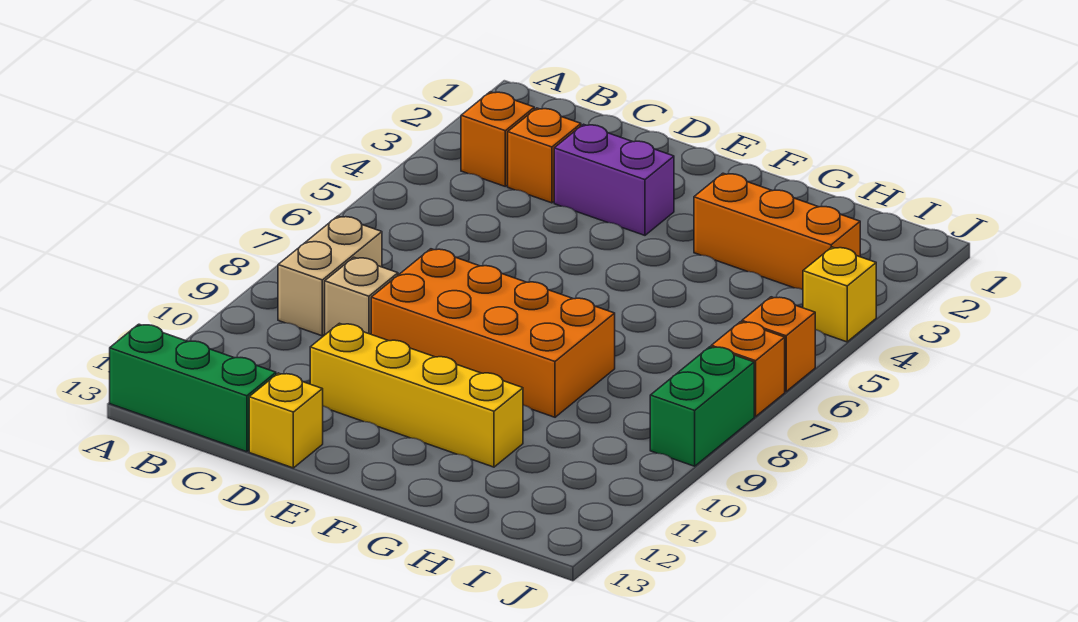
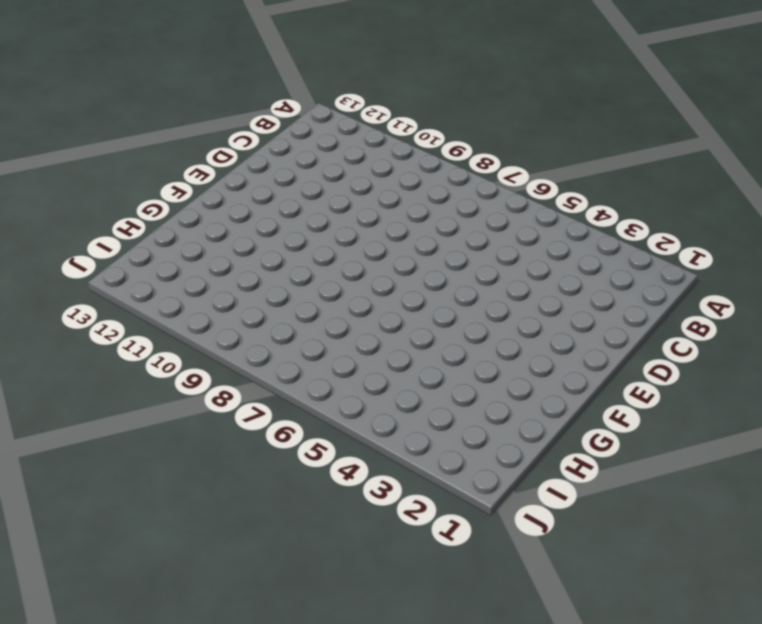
none -> green brick A13:C13 level 1
none -> orange brick B3 level 1
none -> tan brick B8:B9 level 1

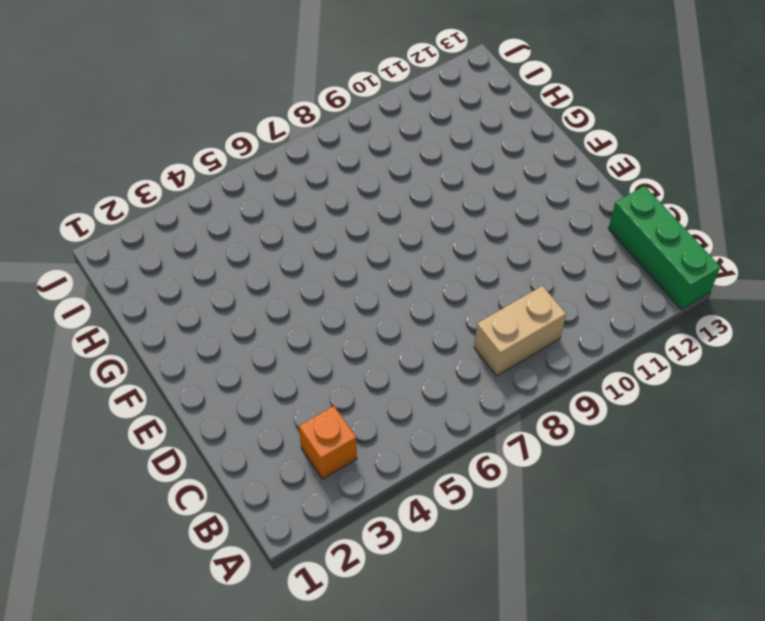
none -> orange brick C3 level 1
none -> tan brick C9 level 1
none -> purple brick D3:E3 level 1

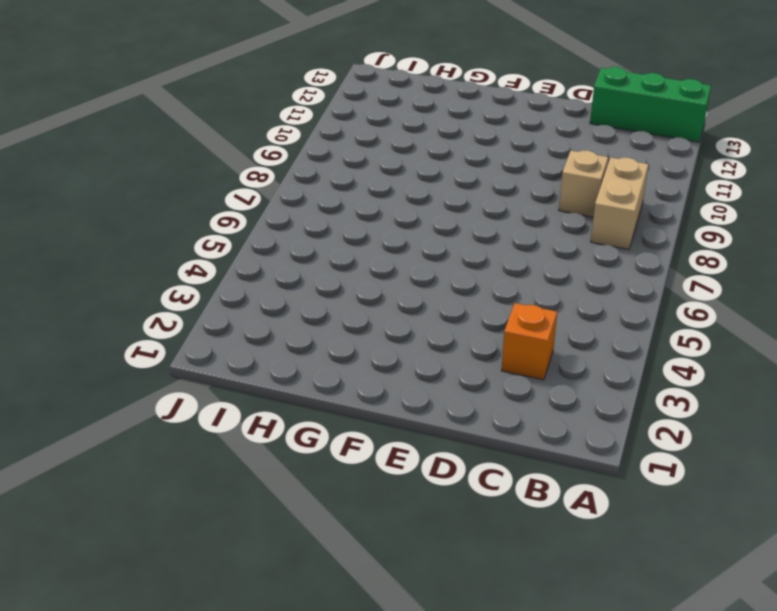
none -> orange brick B3 level 1
none -> purple brick D3:E3 level 1
none -> orange brick D8:G9 level 1

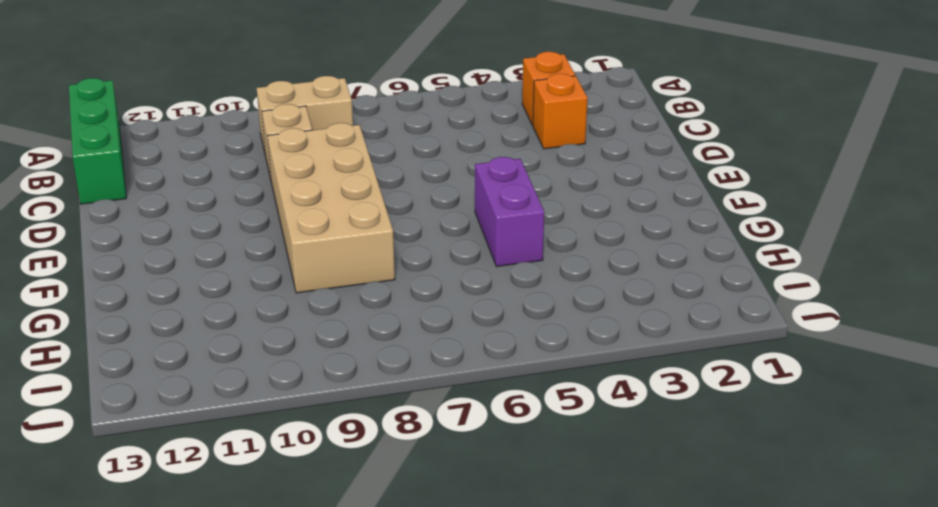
tan brick D8:G9 level 1 -> orange brick D8:G9 level 1
purple brick F5:G5 level 1 -> purple brick D3:E3 level 1
none -> yellow brick D11:G11 level 1
none -> yellow brick D13 level 1
none -> orange brick G3:I3 level 1

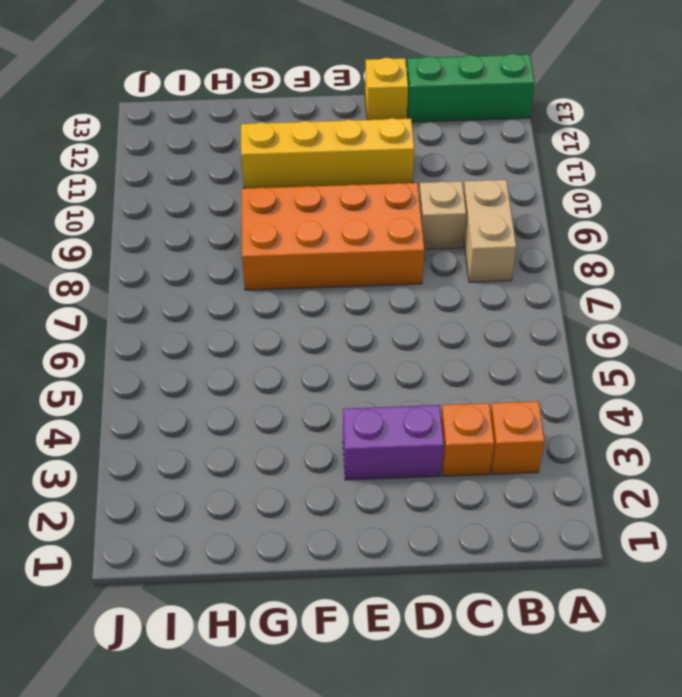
none -> orange brick G3:I3 level 1
none -> yellow brick J4 level 1
none -> orange brick J6 level 1

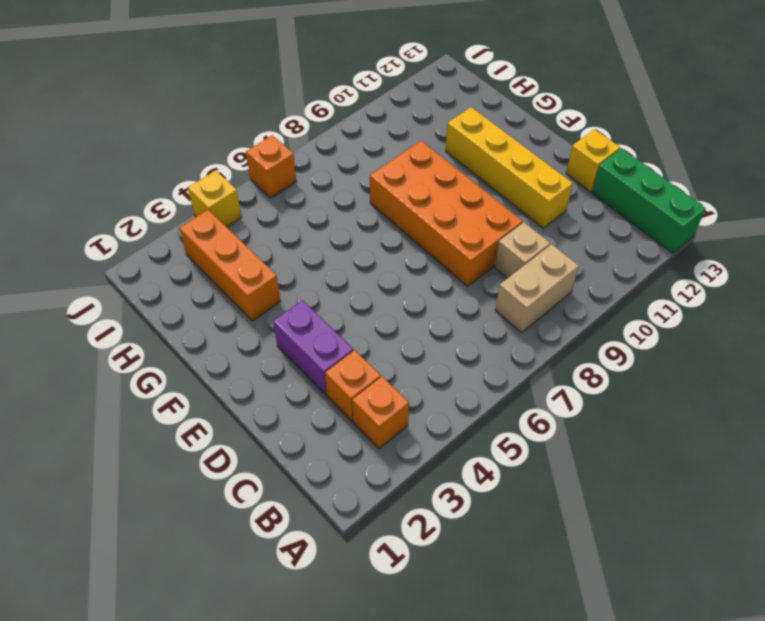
none -> orange brick J7 level 1
none -> green brick J8:J9 level 1

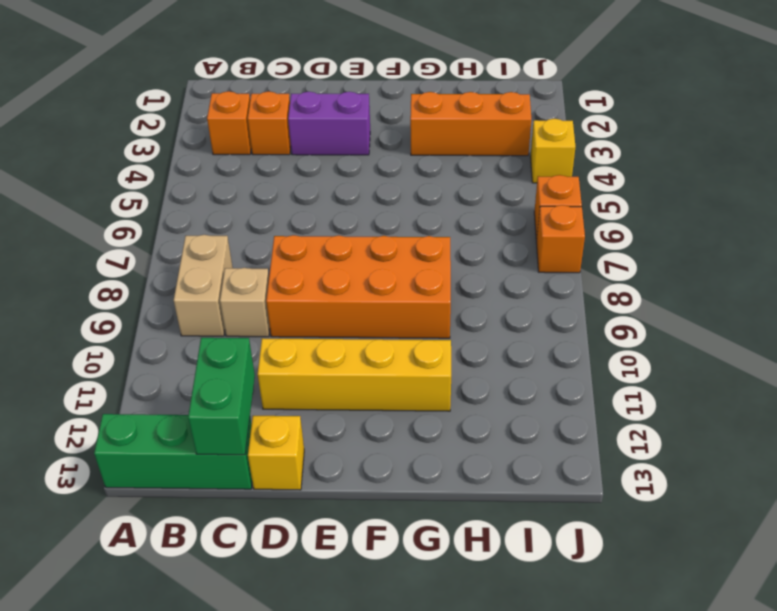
green brick C12:C13 level 2 -> green brick J8:J9 level 1

